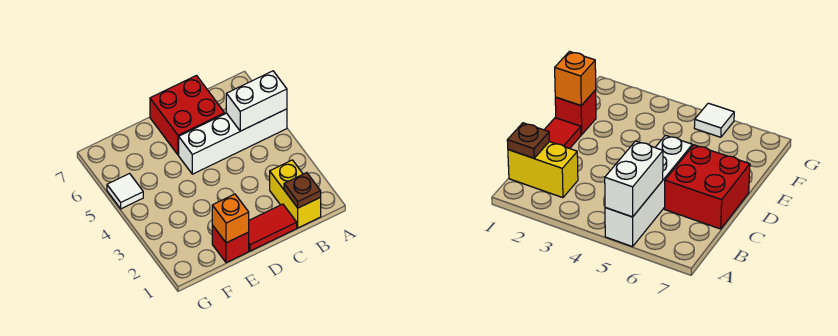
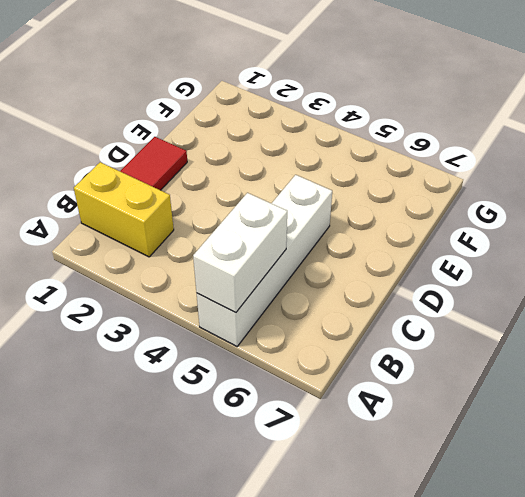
none -> red brick C6:D7 level 1
none -> red brick E1 level 1

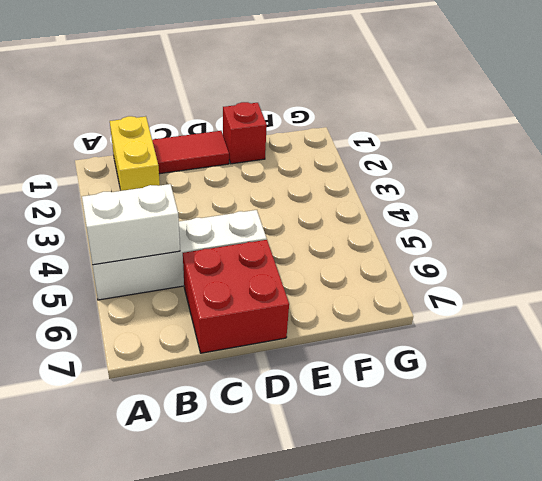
none -> white tile G5 level 1
none -> brown plate B1 level 2

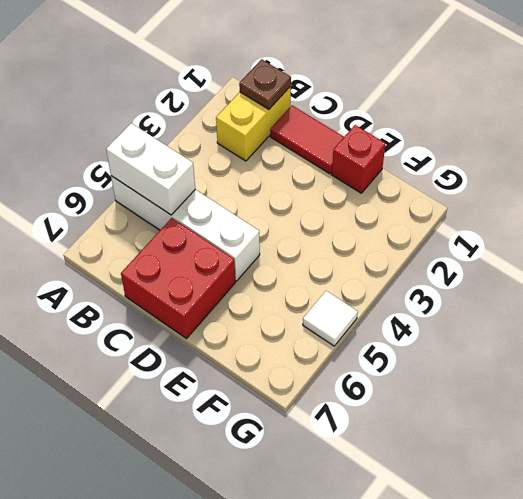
none -> orange brick E1 level 2

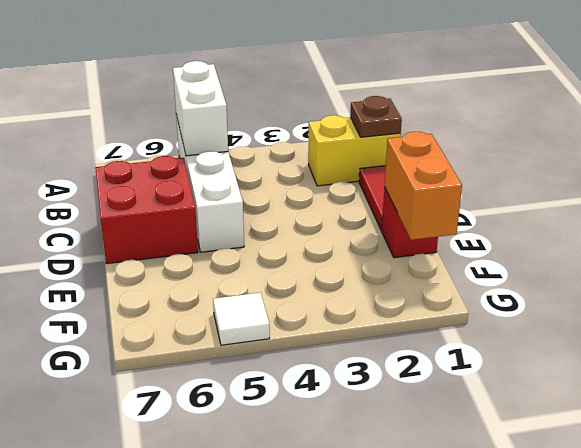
orange brick E1:F1 level 2 -> orange brick E1 level 2

